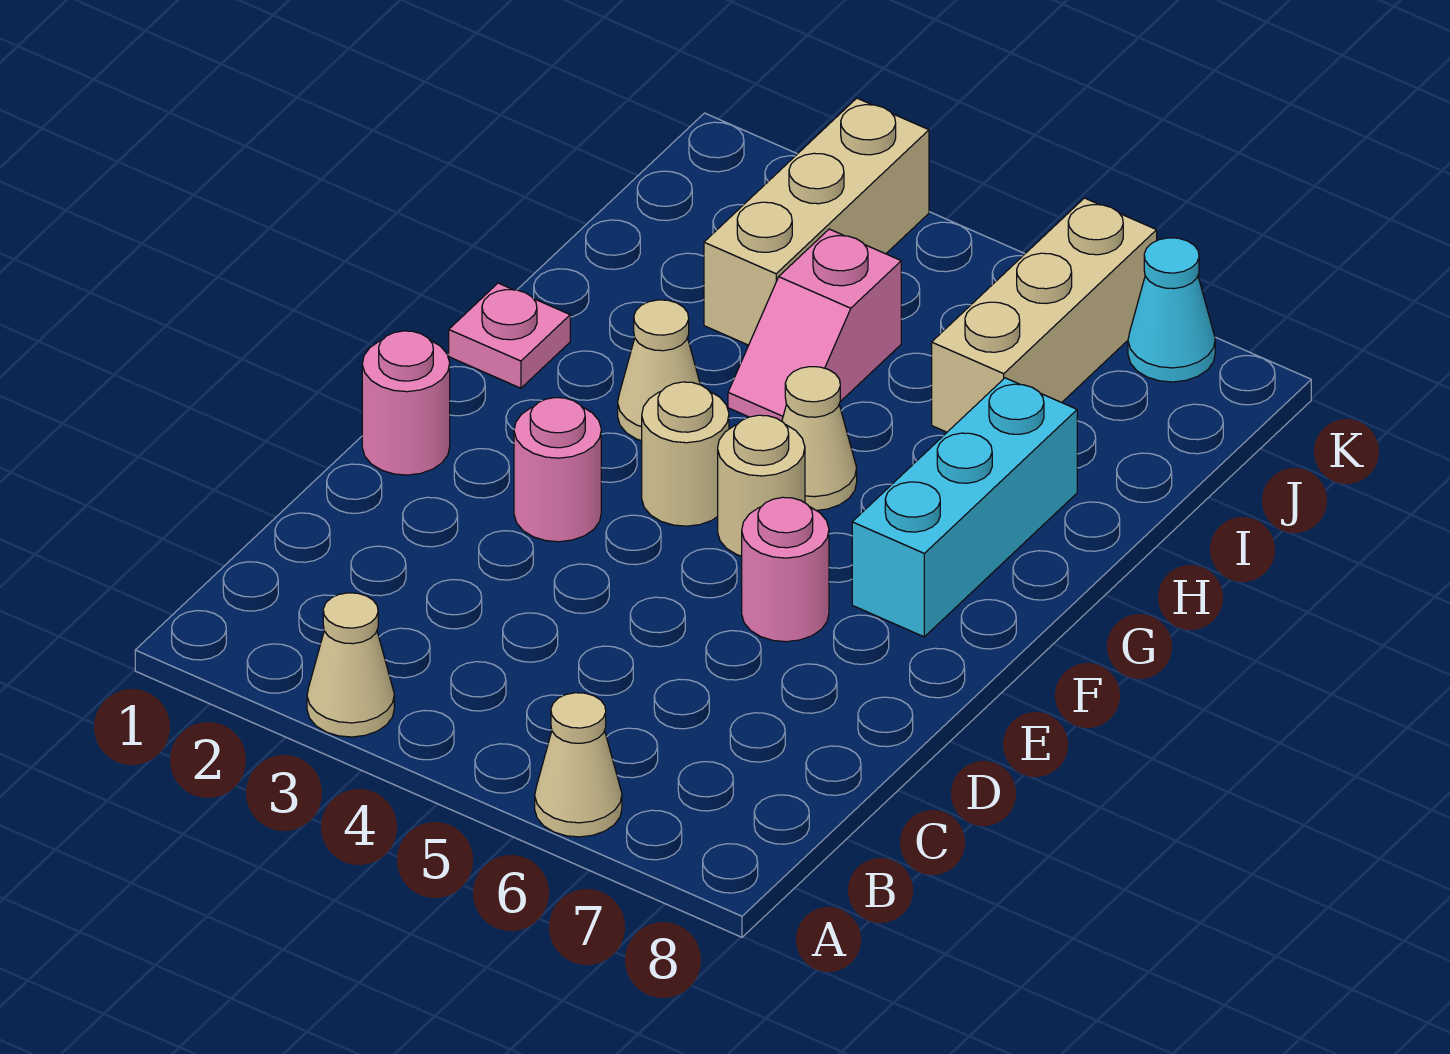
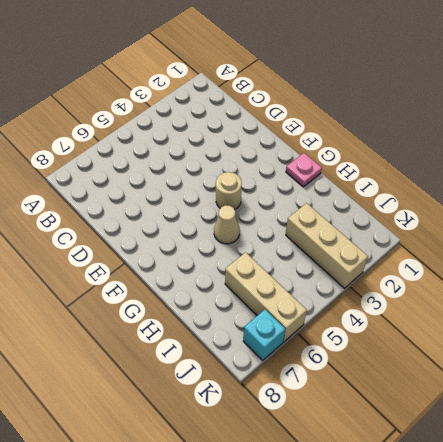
cyan brick K7 level 1 -> cyan cone K7 level 1
none -> tan cone A3 level 1
none -> tan cone A6 level 1
none -> pink round brick E1 level 1

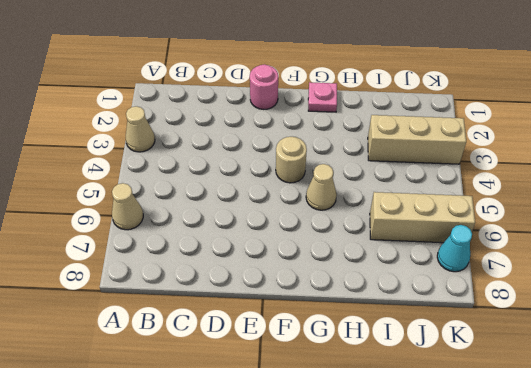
none -> pink round brick E3 level 1
none -> pink round brick E6 level 1
none -> tan round brick F5 level 1

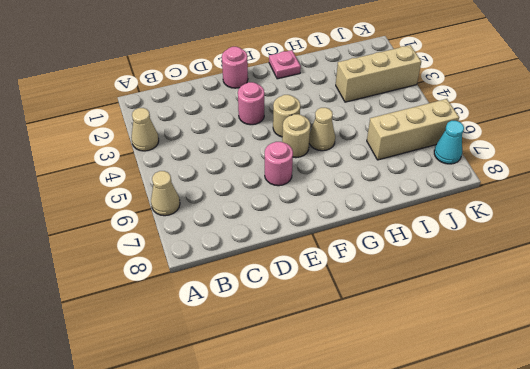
none -> cyan brick F7:H7 level 1
none -> tan cone G3 level 1
none -> pink slope H4:I4 level 1 top I

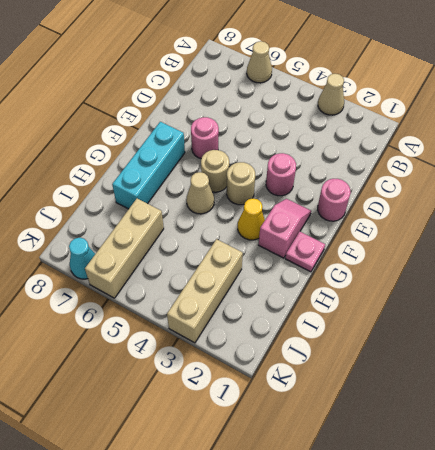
pink slope F2:G2 level 1 top G -> pink slope H4:I4 level 1 top I
yellow cone G3 level 1 -> tan cone G3 level 1

